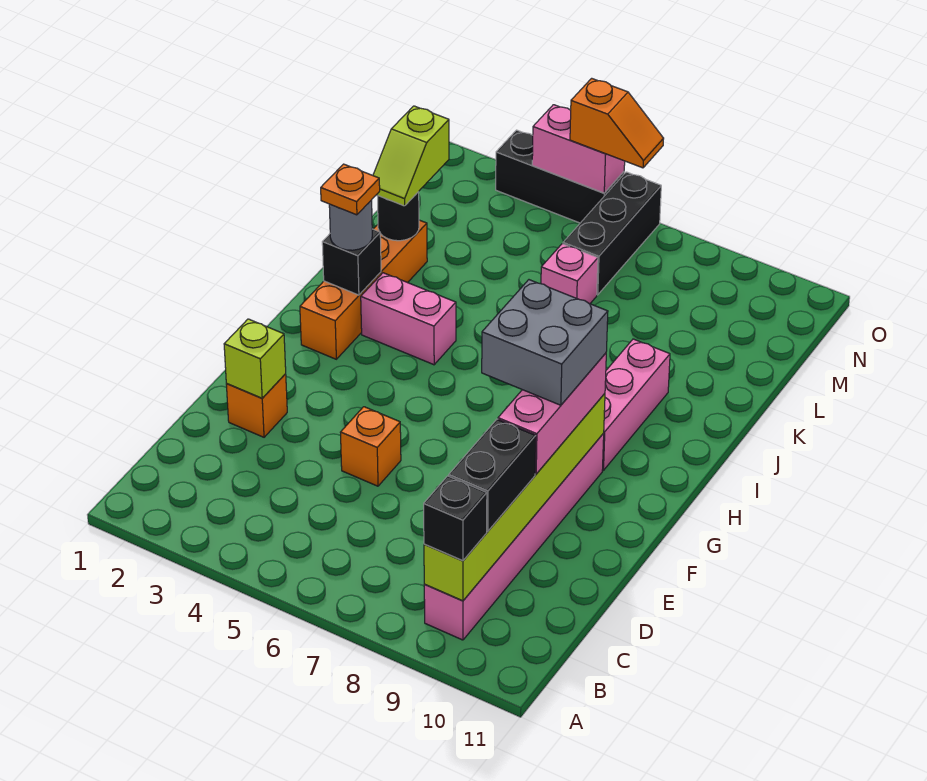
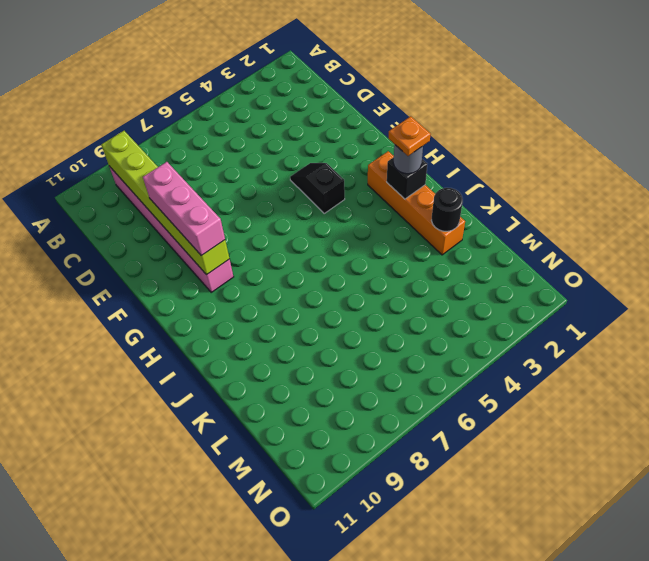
black slope F4:G4 level 1 top G -> none
none -> orange brick E2 level 1
none -> orange brick E5 level 1
none -> pink brick H9:J9 level 1

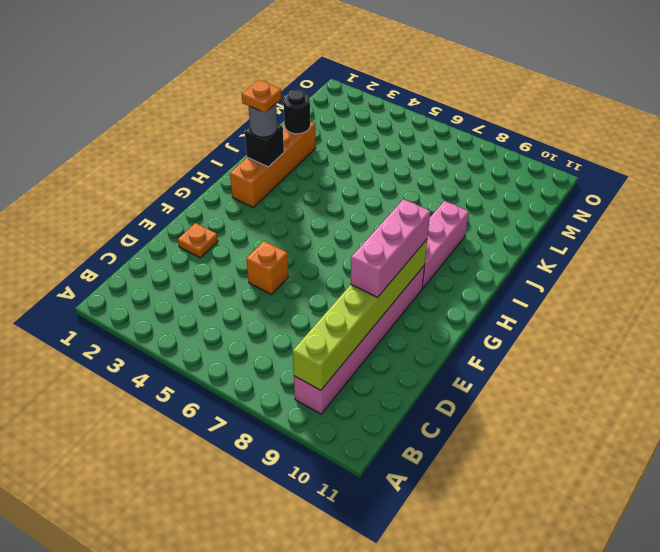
orange plate E2 level 1 -> orange brick E2 level 1
none -> pink brick I3:I4 level 1
none -> pink brick L6 level 1
none -> black brick M6:O6 level 1

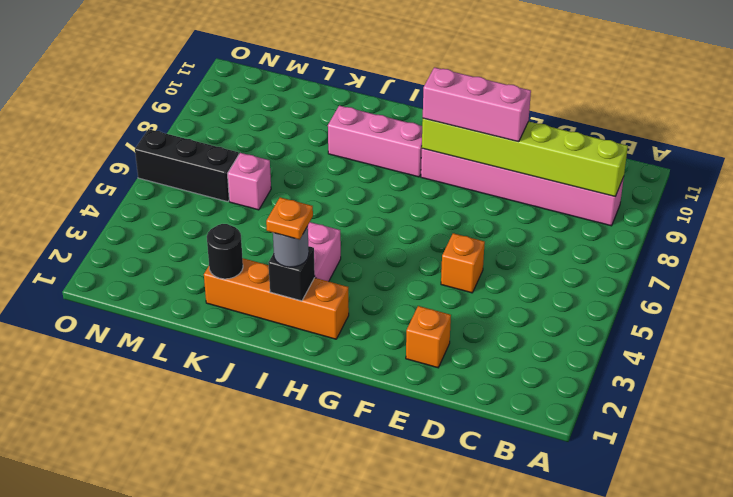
none -> black brick O3:O5 level 1
none -> lime brick E2 level 2
none -> pink brick O4:O5 level 2

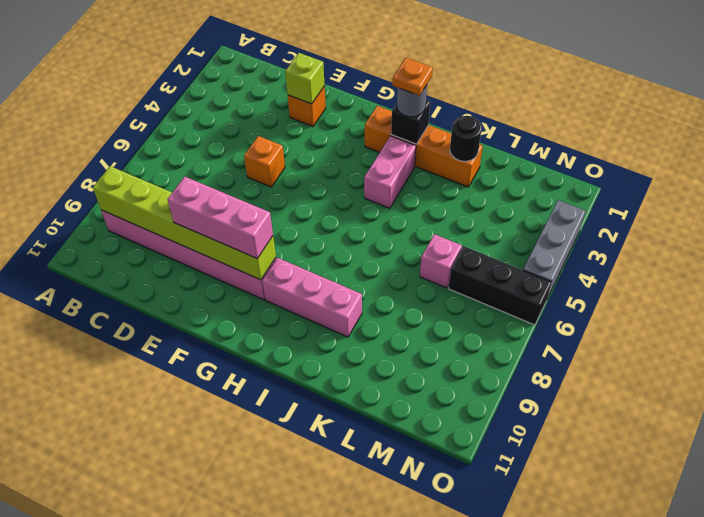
grey brick O3:O5 level 1 -> black brick O3:O5 level 1
none -> pink brick O4:O5 level 2
none -> black brick B9 level 3
none -> black brick C9:D9 level 3

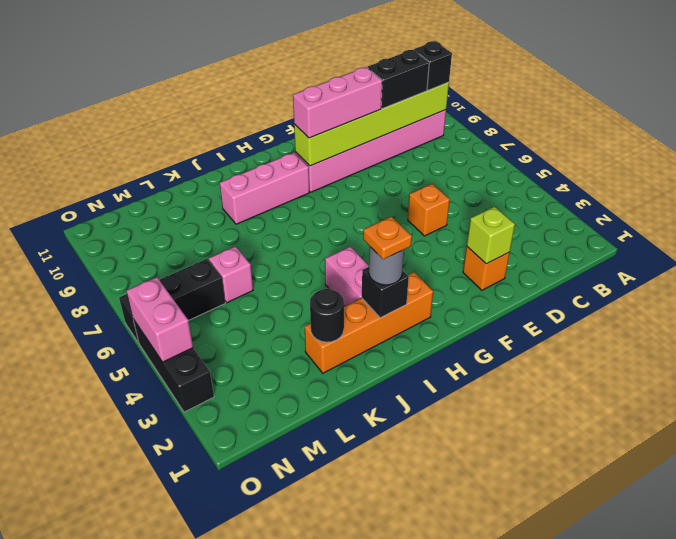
none -> lime slope K2:L2 level 3 top L
none -> orange slope O5:O6 level 3 top 5
none -> grey brick F8:G9 level 4

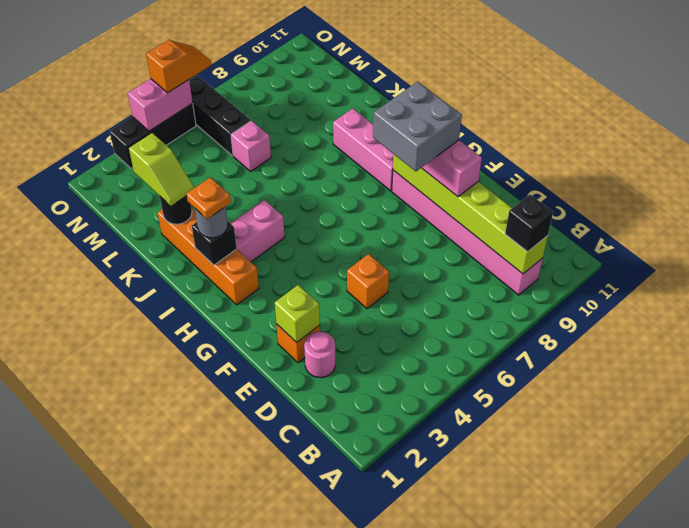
pink round brick D2 level 1 -> none
none -> black brick C9:D9 level 3

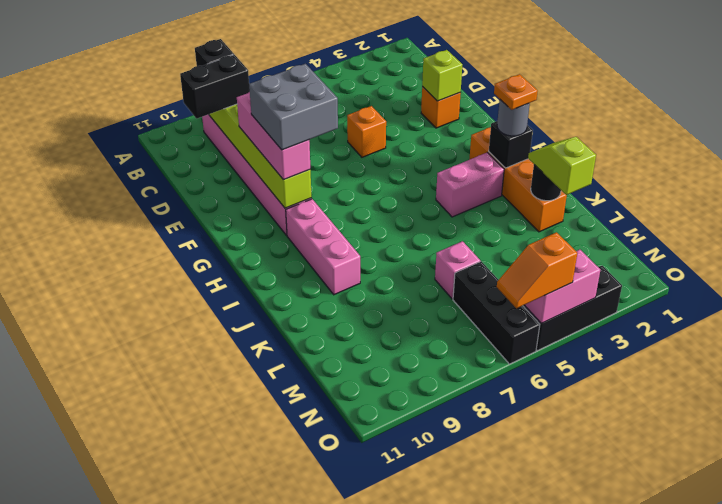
black brick C9:C10 level 3 -> black brick C9:D9 level 3

